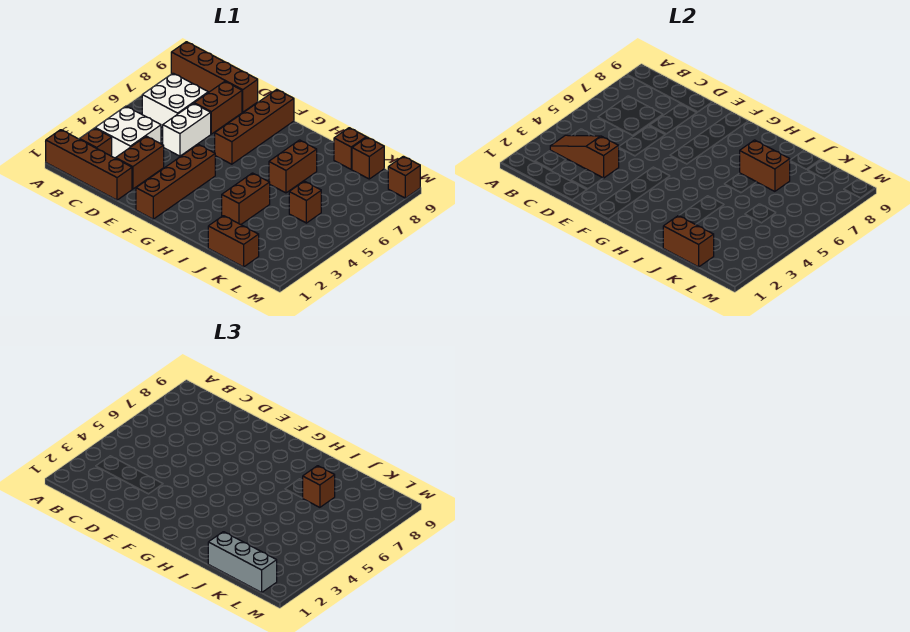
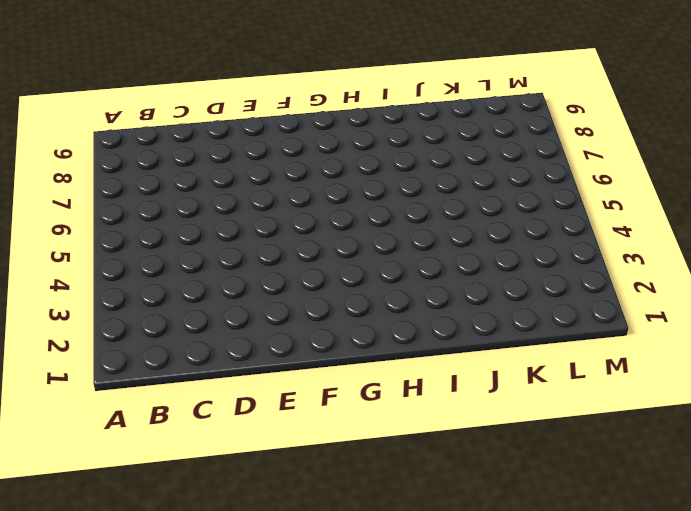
none -> brown brick A1:D1 level 1
none -> brown brick A9:D9 level 1
none -> brown brick B2 level 1

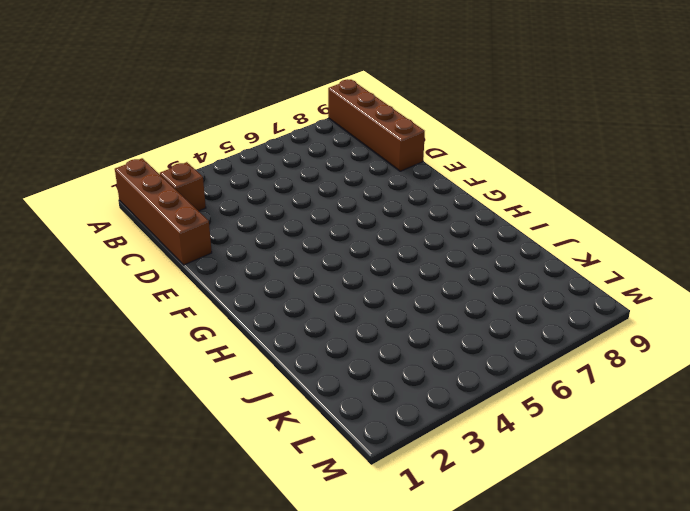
none -> white brick B3:C4 level 1
none -> white brick B6:C7 level 1
none -> brown brick D2:D3 level 1

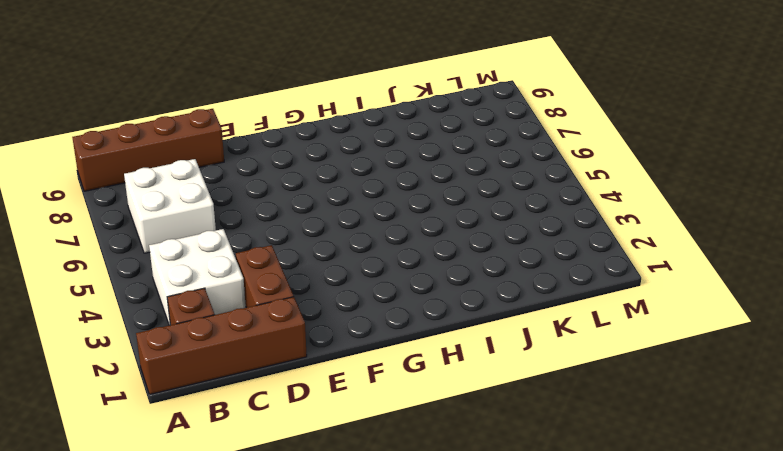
none -> white brick D5:D6 level 1
none -> brown brick D7:D8 level 1
none -> brown brick F1:F4 level 1

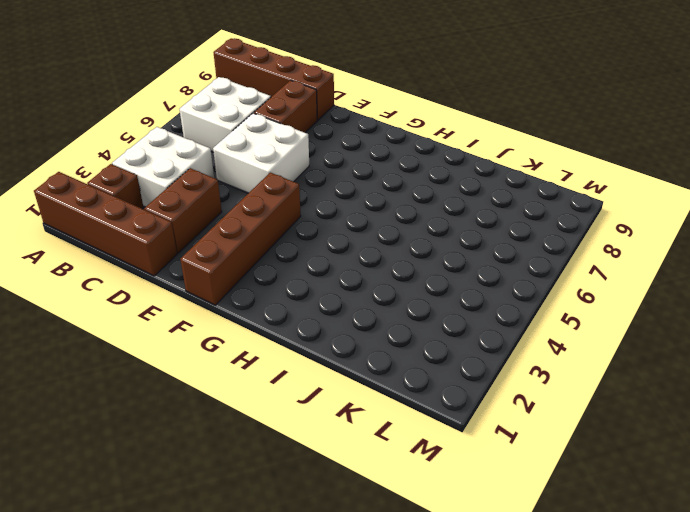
white brick D5:E6 level 1 -> white brick D5:D6 level 1
none -> brown brick F6:F9 level 1
none -> brown brick I3:I4 level 1
none -> brown brick I6:I7 level 1

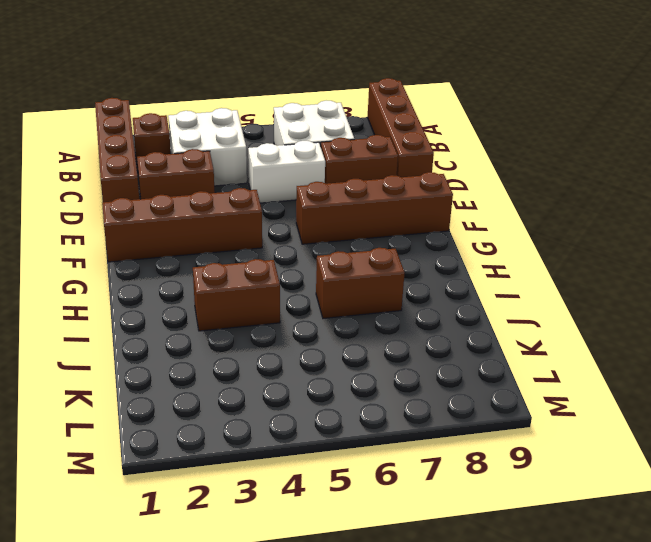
none -> brown brick J1:K1 level 1
none -> brown brick J9 level 1
none -> brown brick K5 level 1

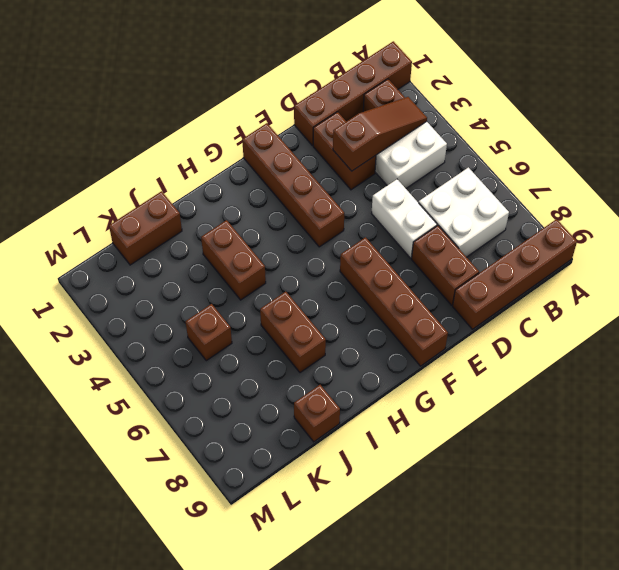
none -> brown brick K9 level 1
none -> brown brick M9 level 1
none -> brown brick I7:J7 level 2

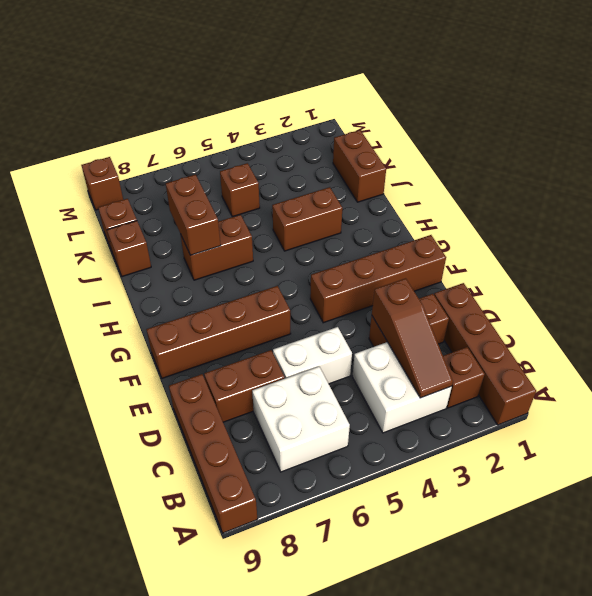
none -> brown brick J1:K1 level 2
none -> grey brick J1:L1 level 3
none -> brown brick J7 level 3

